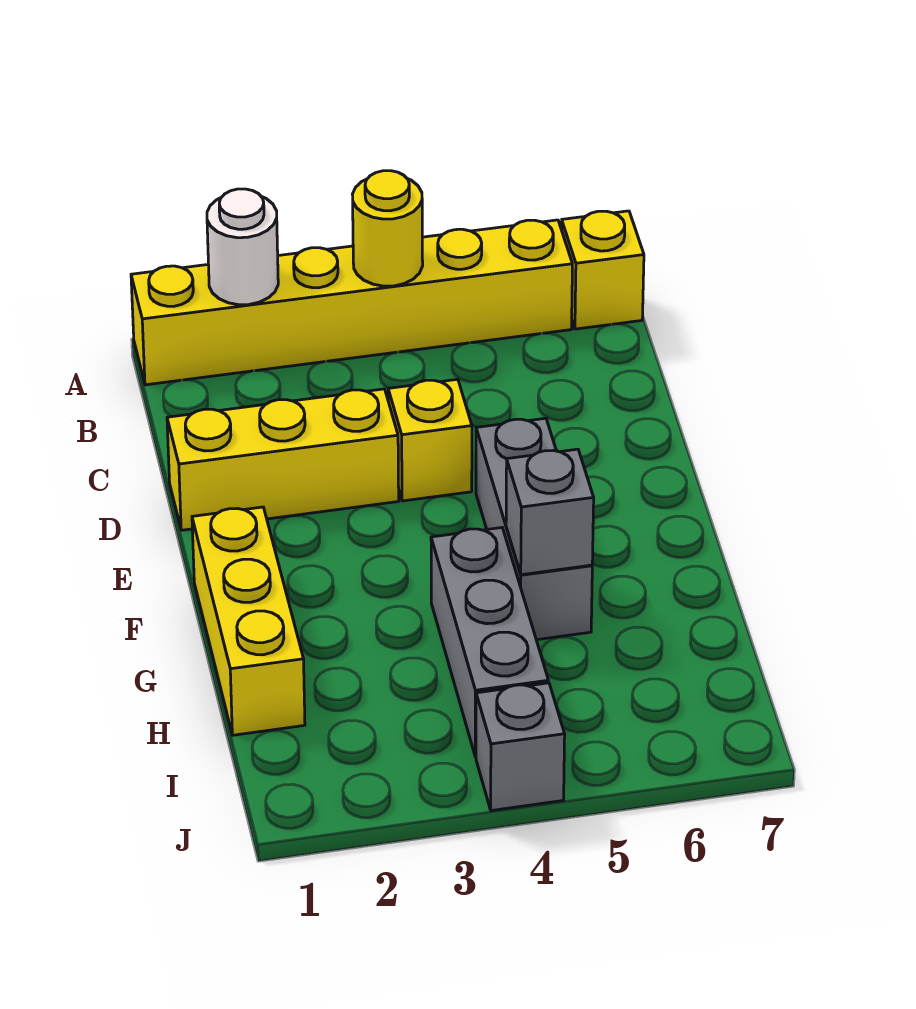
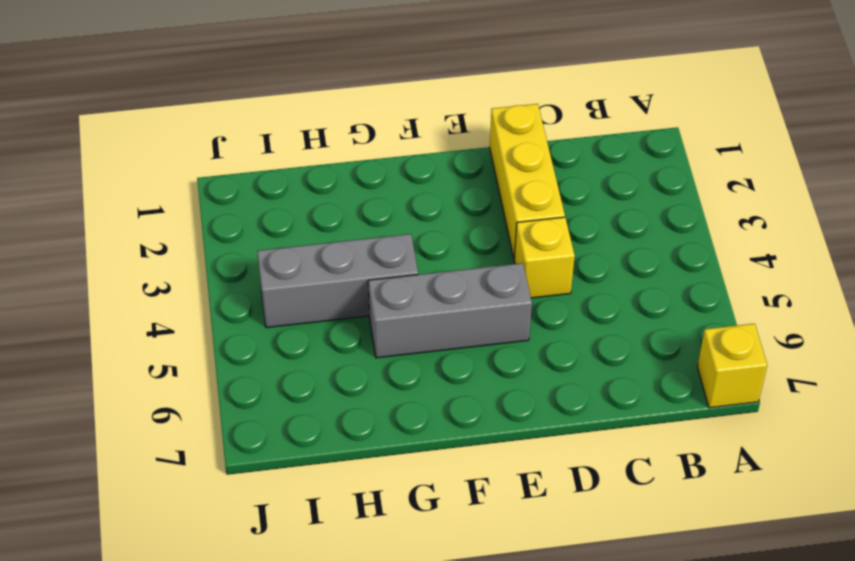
none -> yellow brick A1:A6 level 1
none -> yellow brick F1:H1 level 1

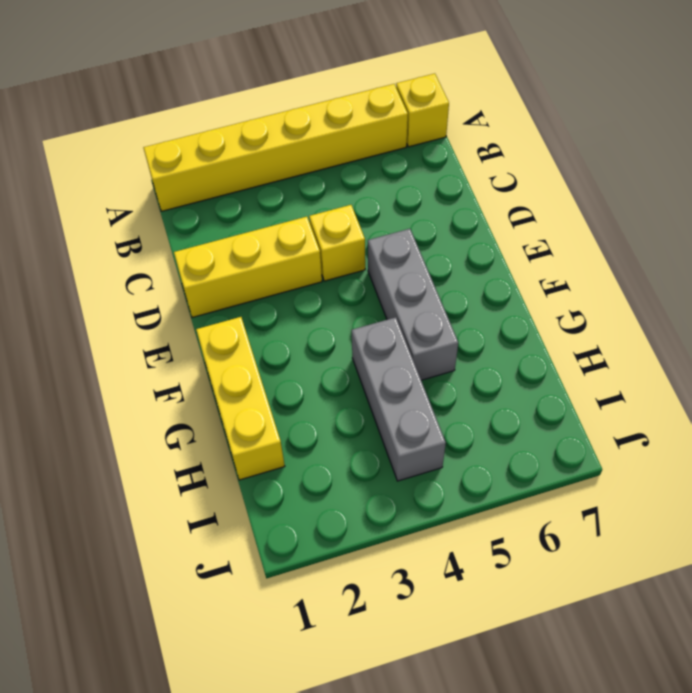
none -> grey brick J4 level 1
none -> white round brick A2 level 2

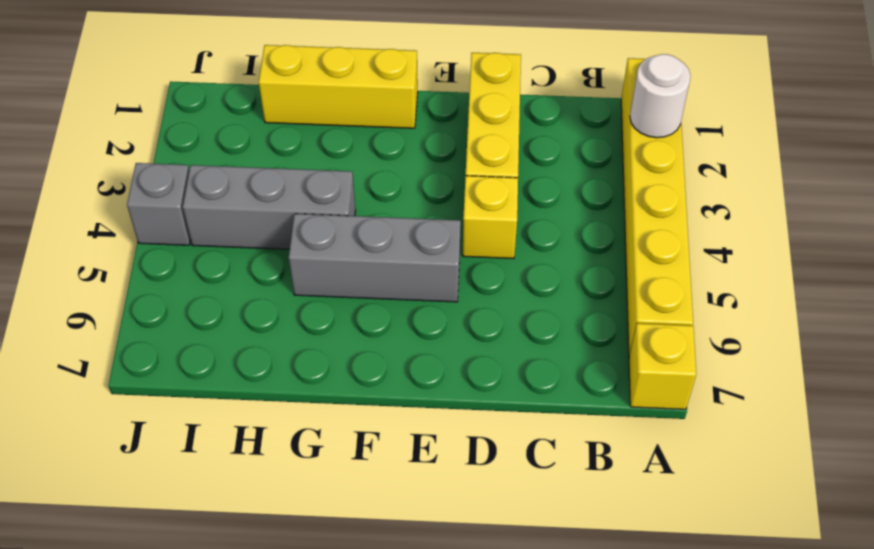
none -> yellow round brick A4 level 2
none -> grey brick G5 level 2

